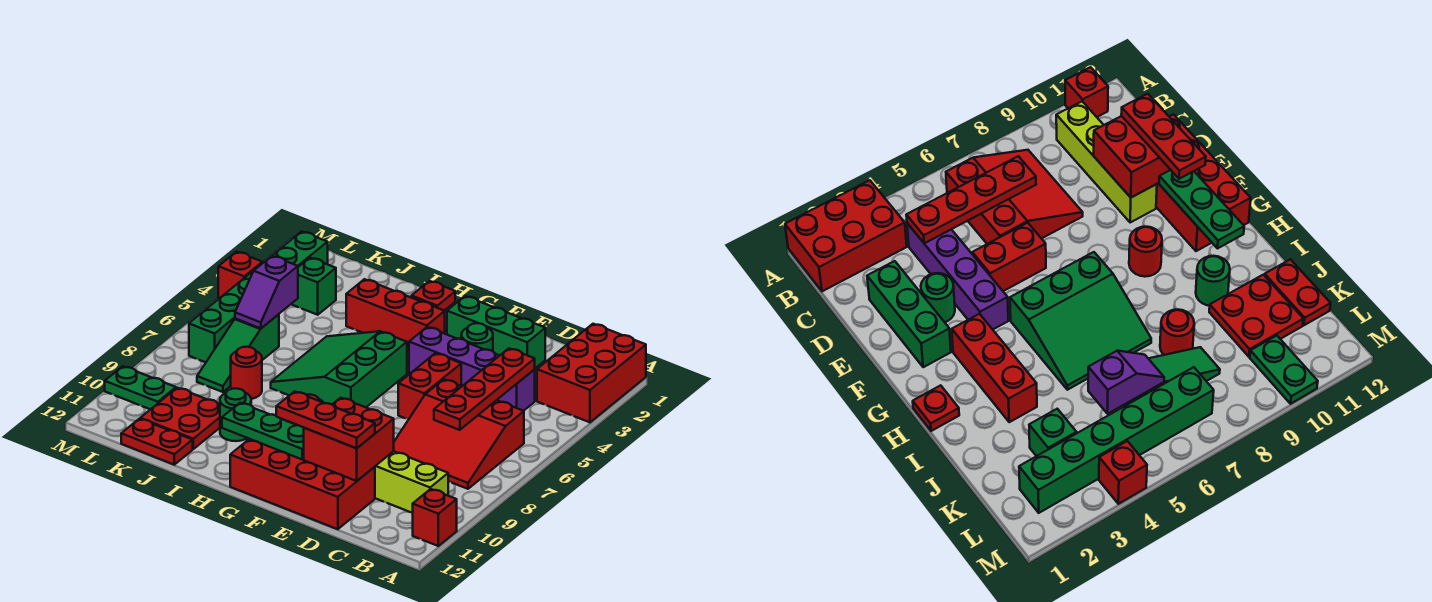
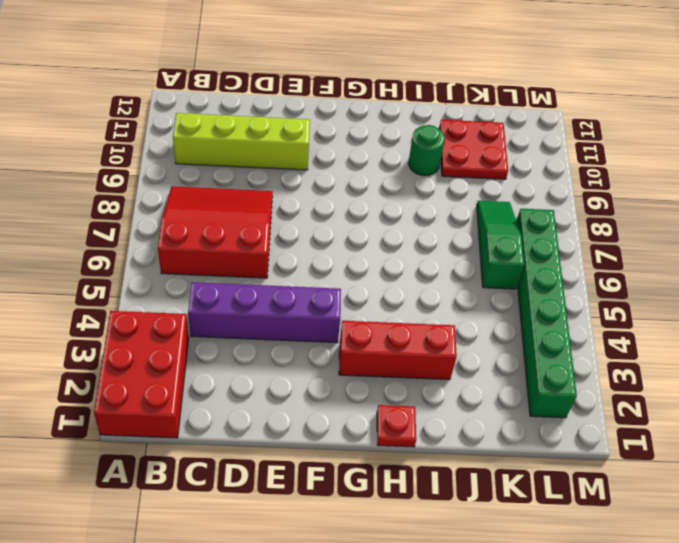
none -> red brick A11 level 1
none -> green brick D2:F2 level 1
none -> red brick D11:G12 level 1

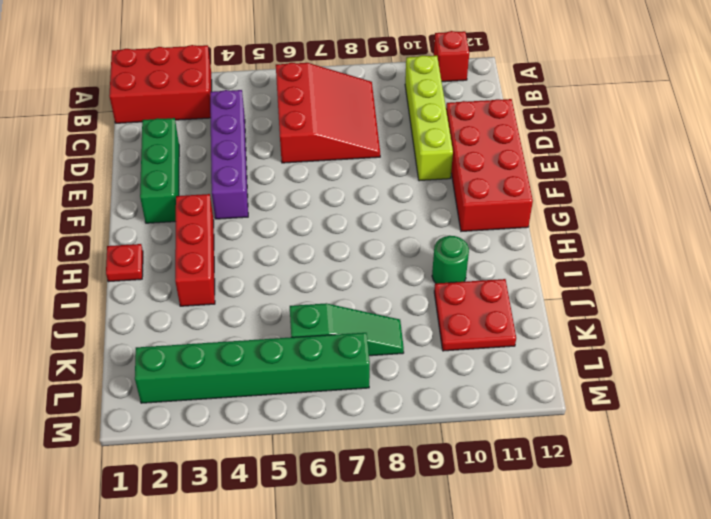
none -> green round brick E3 level 1
none -> red brick E5:E6 level 1
none -> green slope G5:I7 level 1 top G

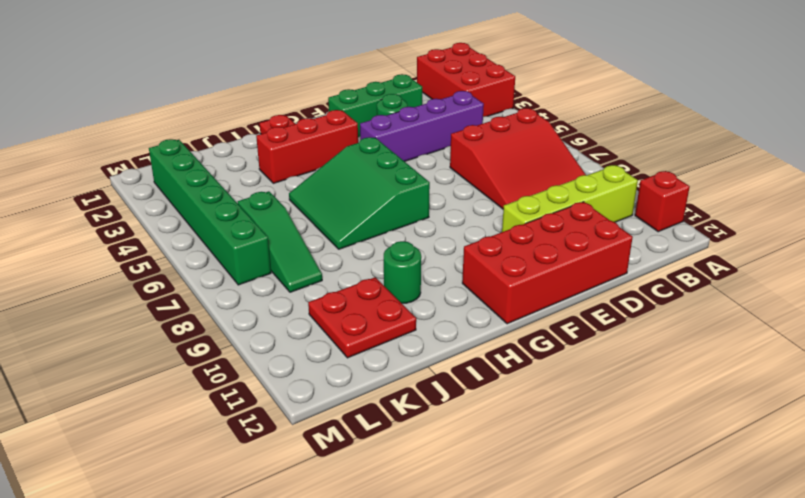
none -> red brick E5:E6 level 1
none -> red round brick G9 level 1
none -> red round brick J8 level 1

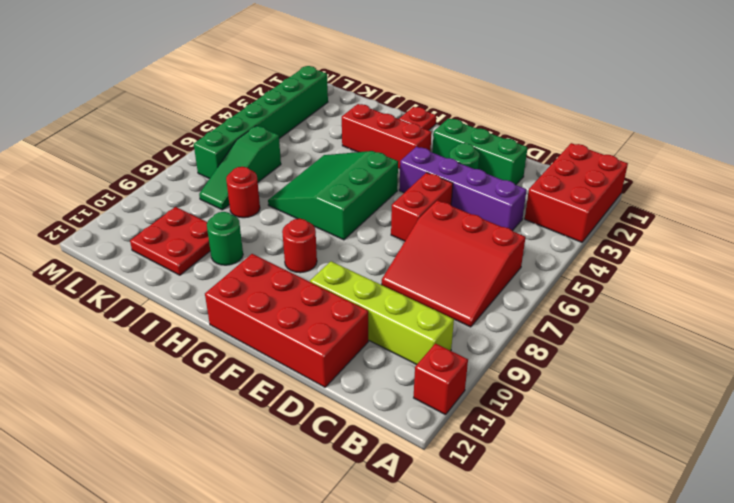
none -> red plate J12:K12 level 1
none -> green brick K3 level 1
none -> green plate L10:M10 level 1

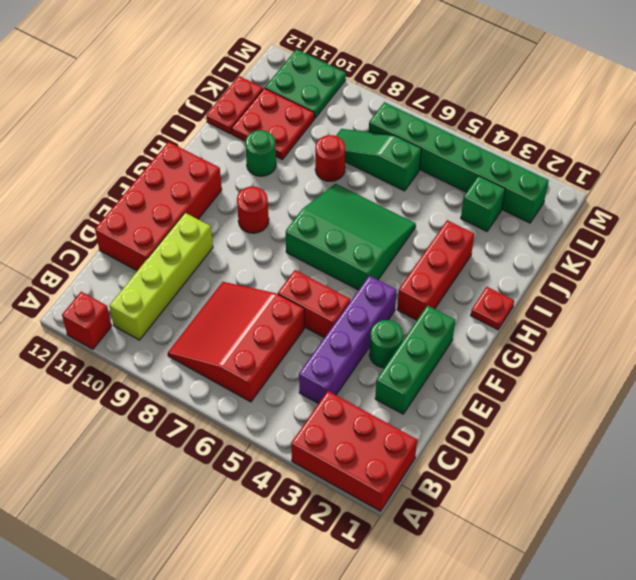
green plate L10:M11 level 1 -> green plate L10:M10 level 1
none -> red brick M4 level 1
none -> red plate C4:C7 level 2
none -> red brick D10:E11 level 2

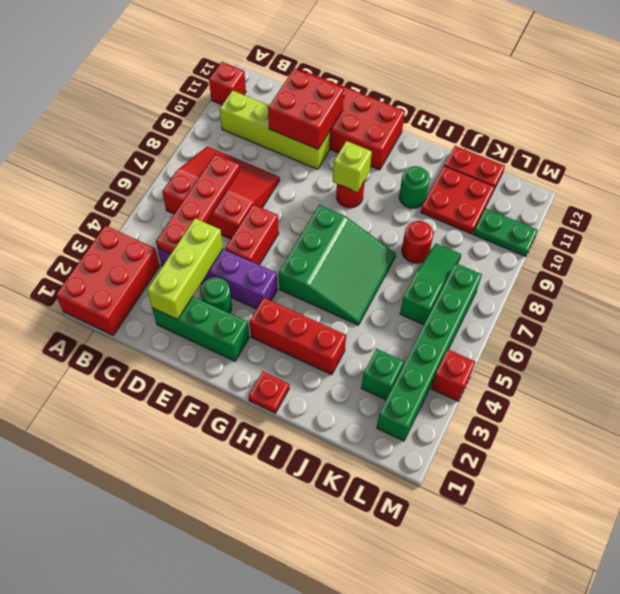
lime brick D2:D4 level 2 -> none
lime brick G9 level 2 -> none
none -> green plate F11:H11 level 2
none -> purple slope K5:K6 level 2 top 5
none -> red plate D11:F11 level 3

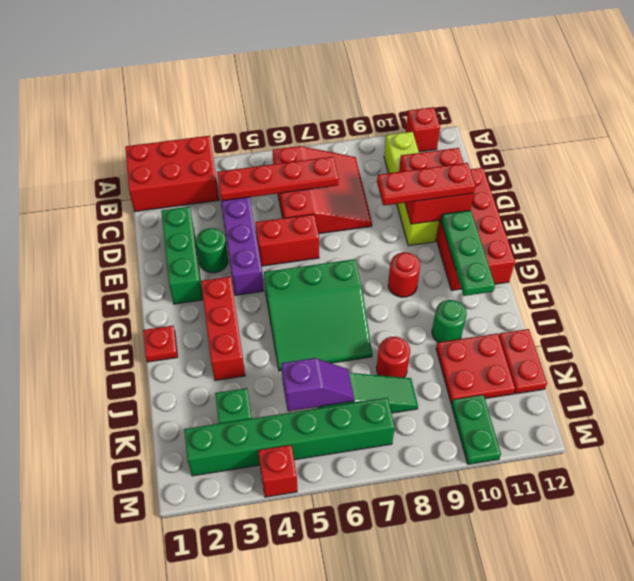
red plate E9:E11 level 3 -> red plate D11:F11 level 3

